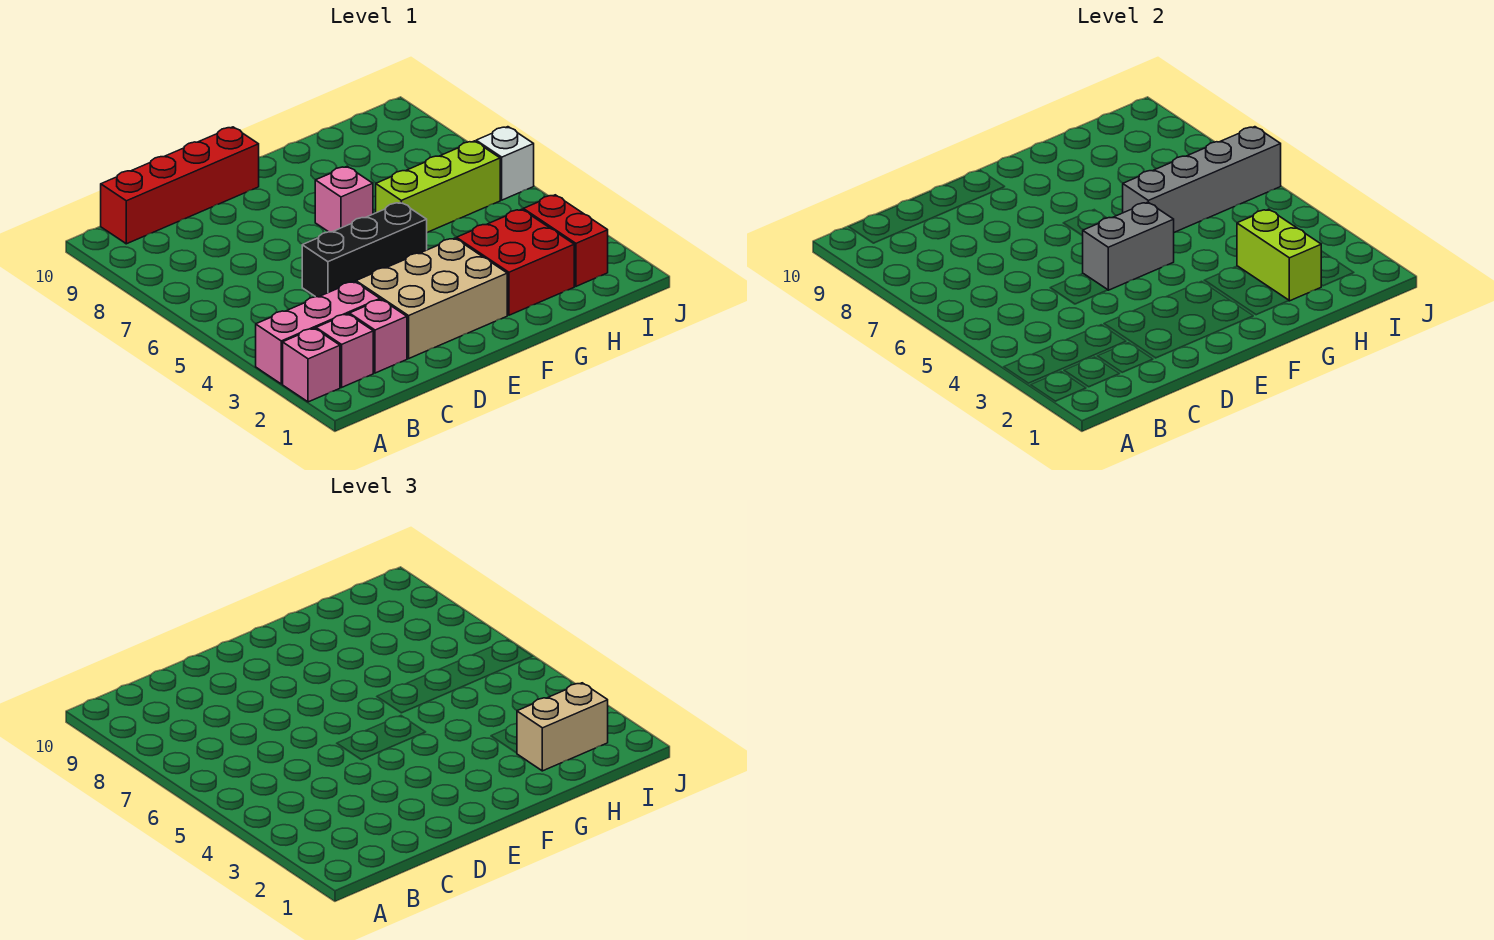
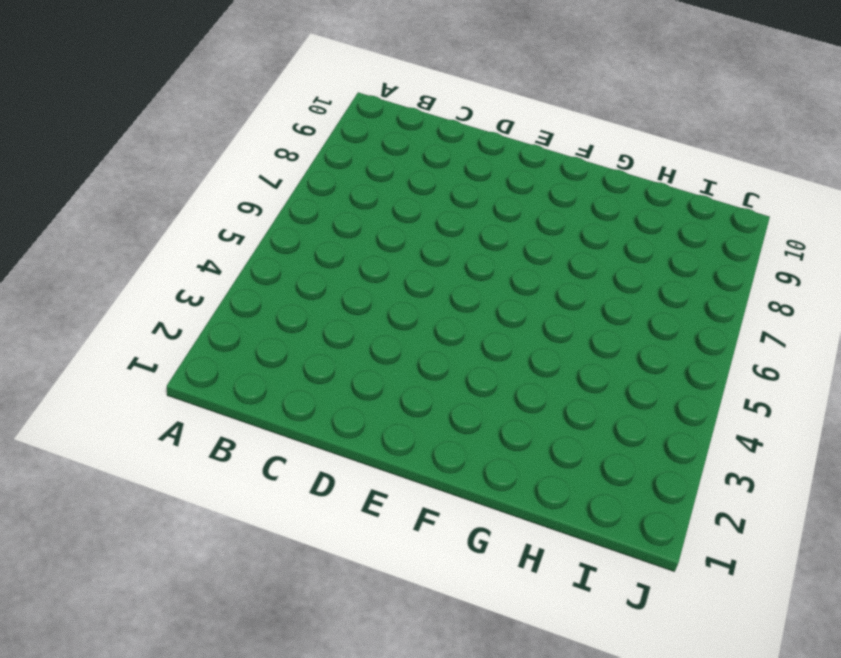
none -> pink brick A2 level 1
none -> pink brick A3:C3 level 1
none -> pink brick B2 level 1

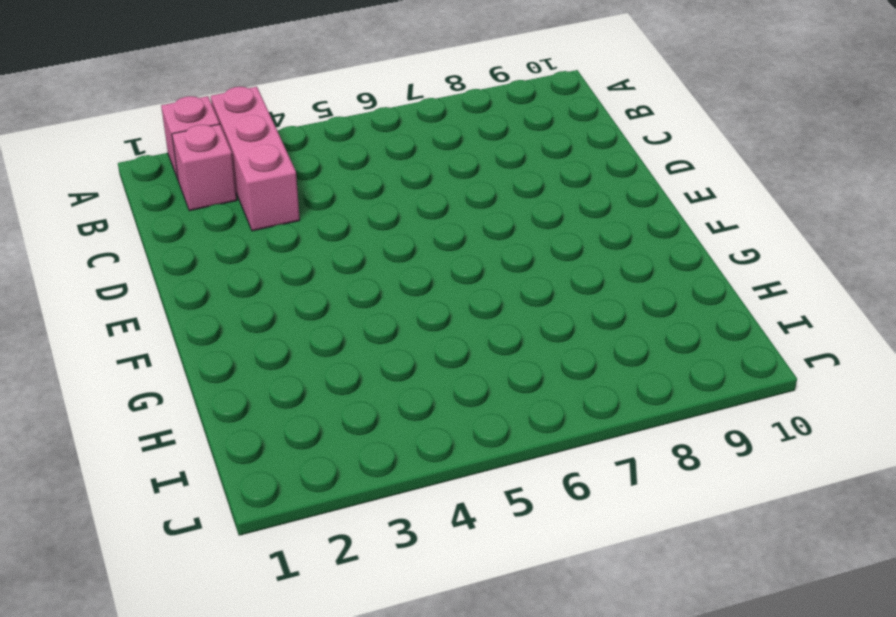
none -> red brick B10:E10 level 1
none -> pink brick C2 level 1
none -> tan brick D2:F3 level 1

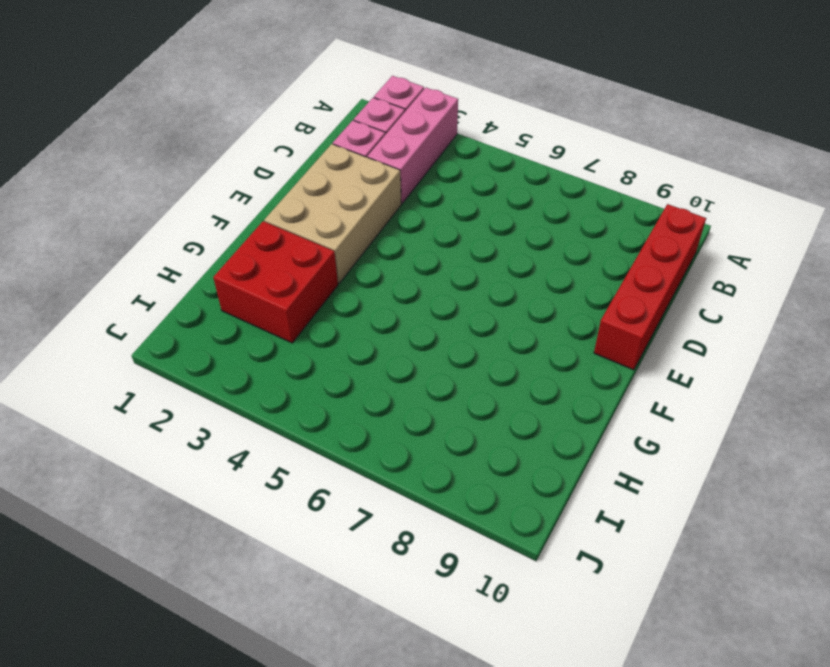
none -> black brick D5:F5 level 1
none -> pink brick F7 level 1
none -> lime brick G6:I6 level 1

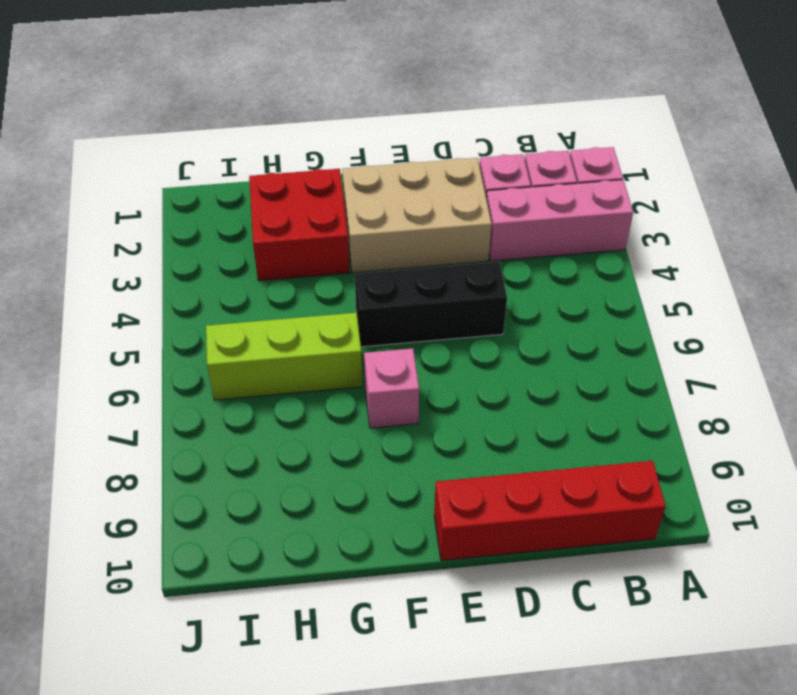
none -> red brick I2:I3 level 1
none -> white brick J6 level 1
none -> grey brick E5:F5 level 2

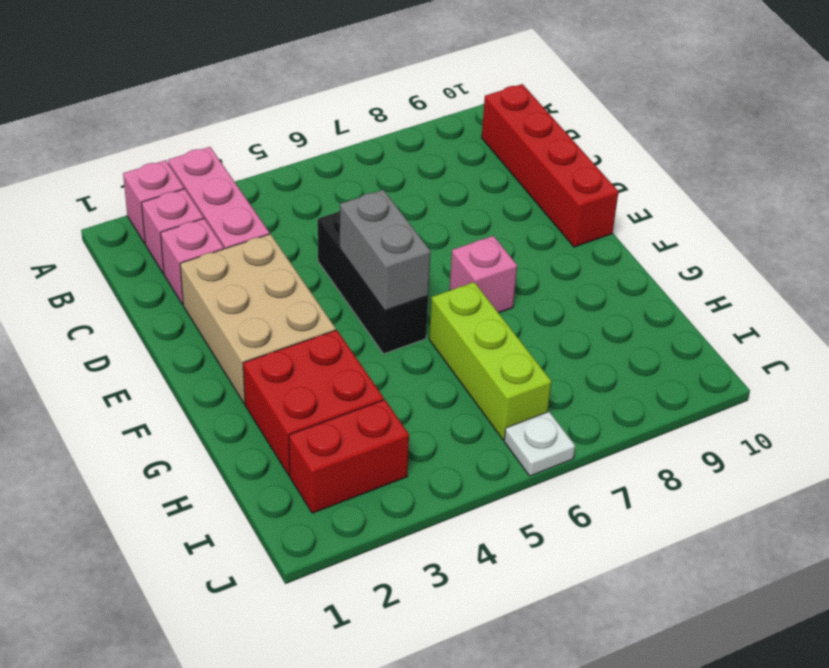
white plate J6 level 1 -> white brick J6 level 1
none -> grey brick G6:J6 level 2
none -> lime brick H2:H3 level 2
none -> tan brick H2:I2 level 3

